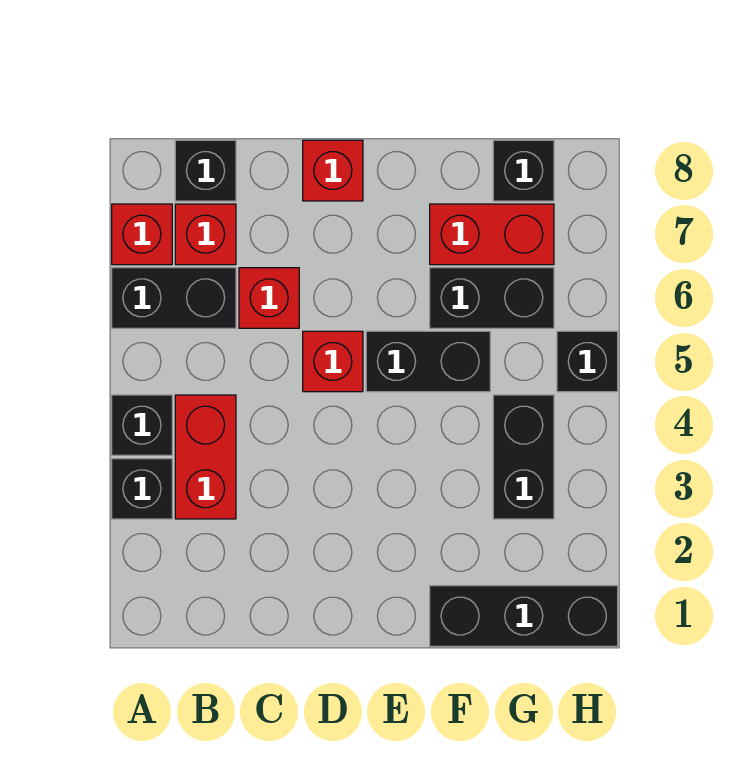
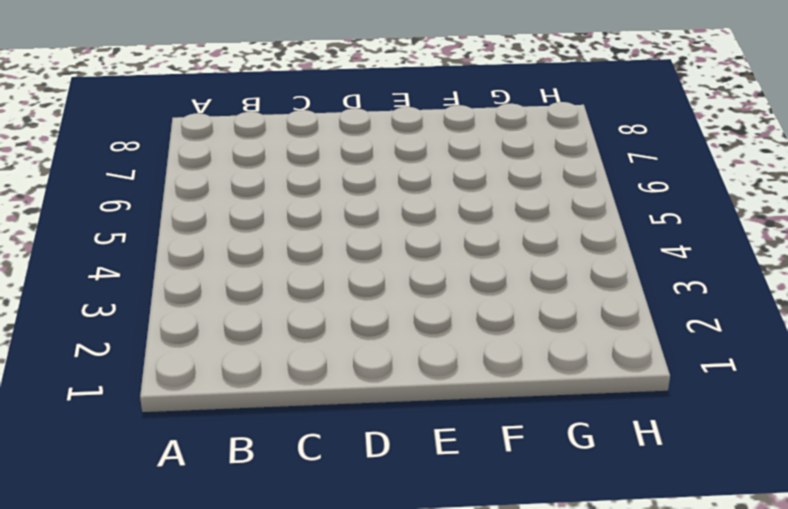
none -> black brick A3 level 1
none -> black brick A4 level 1
none -> black brick A6:B6 level 1

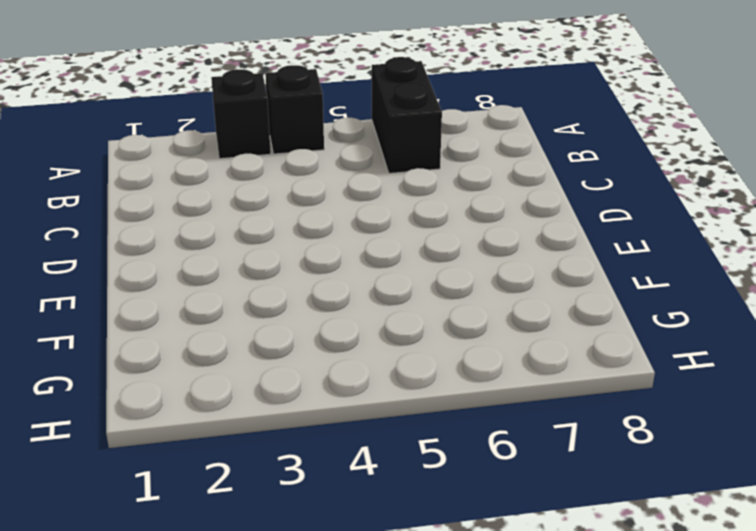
none -> red brick A7 level 1
none -> red brick B3:B4 level 1
none -> red brick B7 level 1

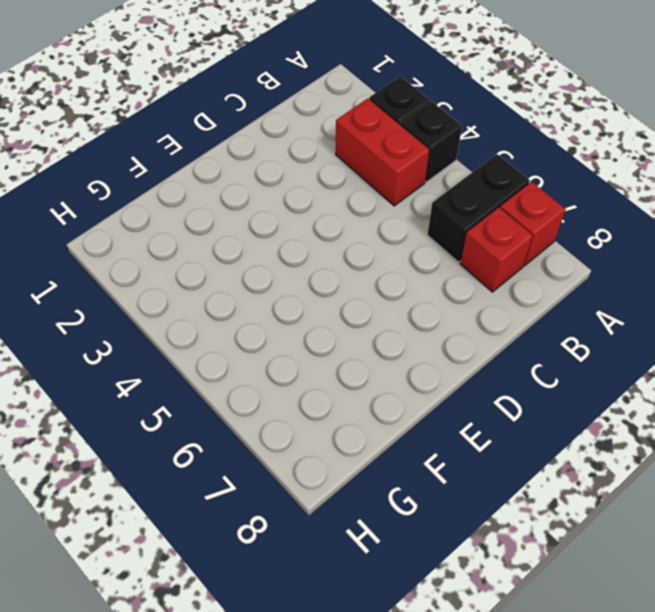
none -> black brick B8 level 1
none -> red brick C6 level 1
none -> red brick D5 level 1

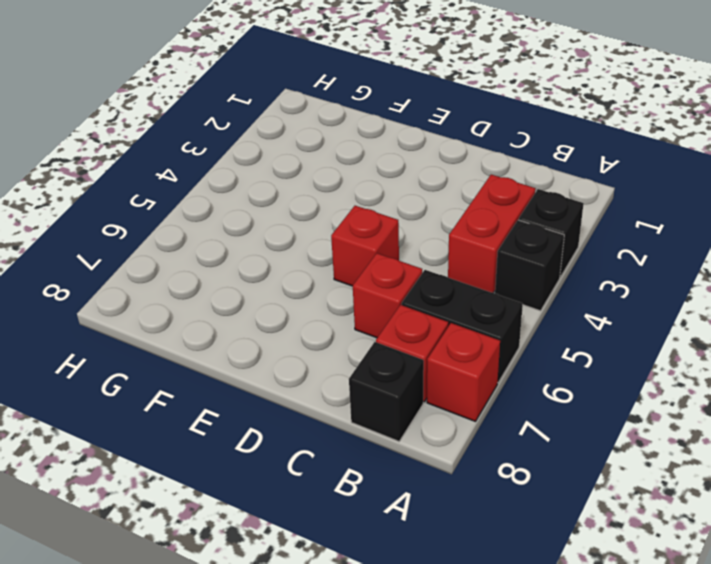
none -> red brick D8 level 1
none -> black brick E5:F5 level 1
none -> black brick F1:H1 level 1

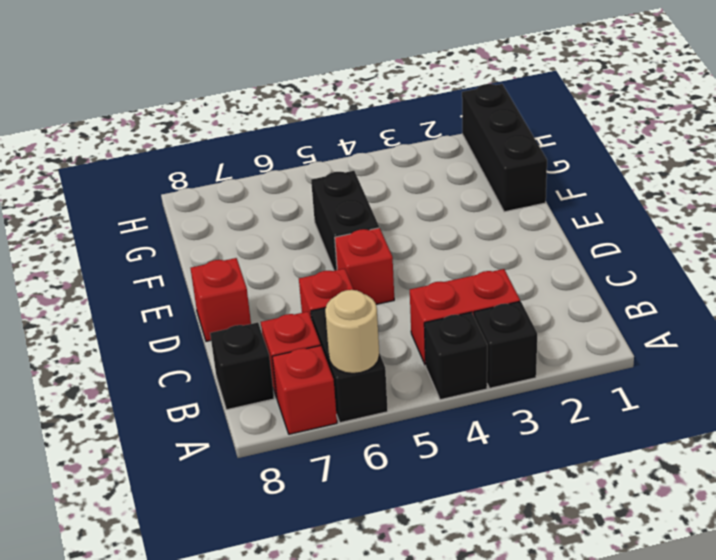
tan round brick A6 level 2 -> none
none -> black brick F6:G6 level 1
none -> red brick F7:G7 level 1
none -> black brick G3:G4 level 1

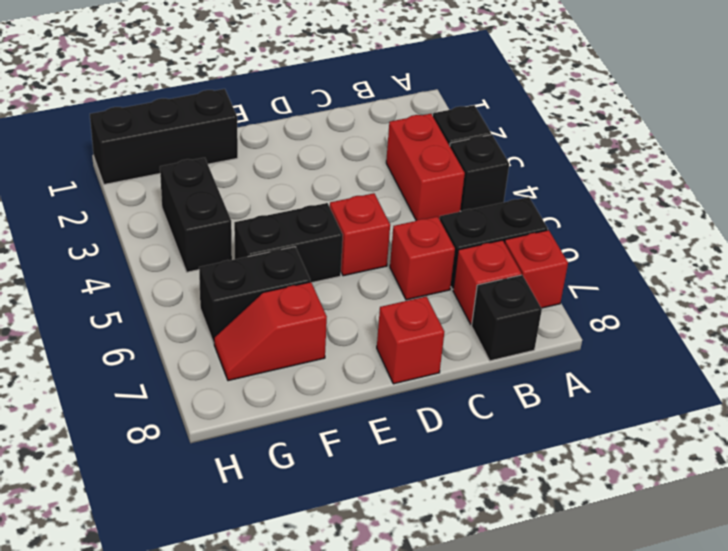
red slope F7:G7 level 1 top F -> red brick F7:G7 level 1
none -> black brick G8 level 1
none -> black brick H5 level 1

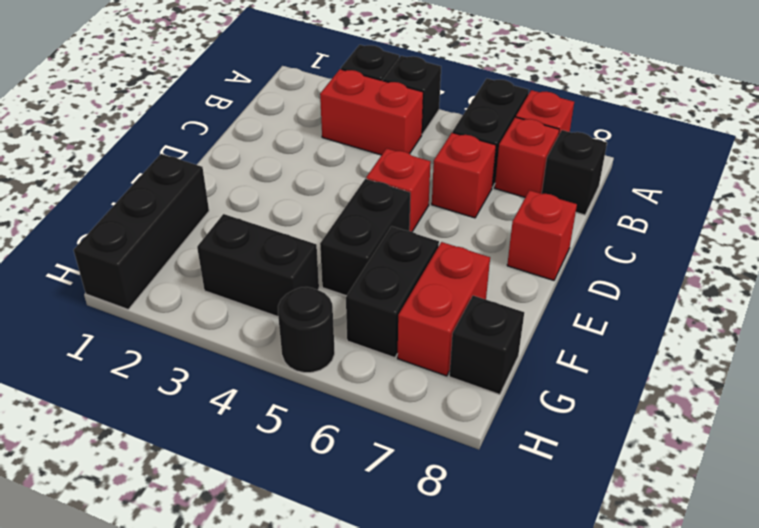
black round brick H5 level 1 -> black brick H5 level 1

